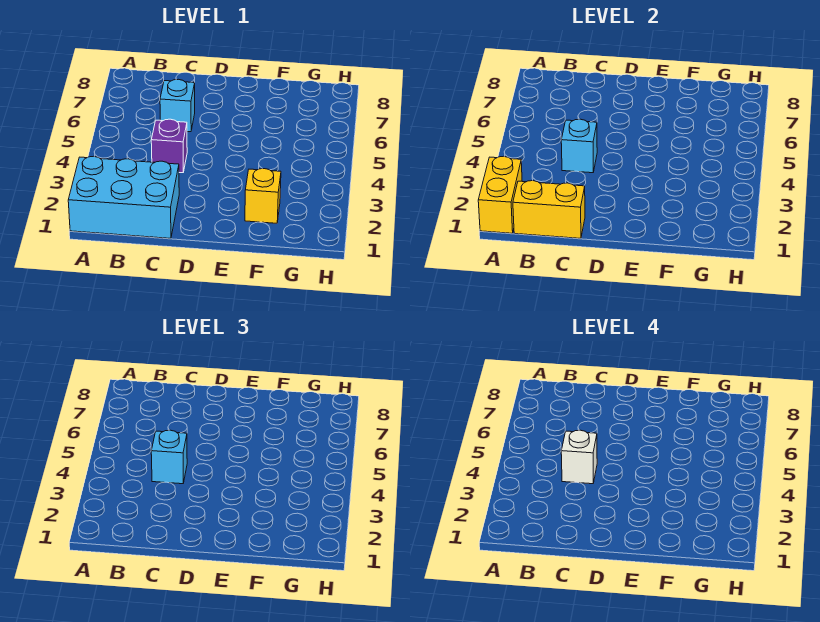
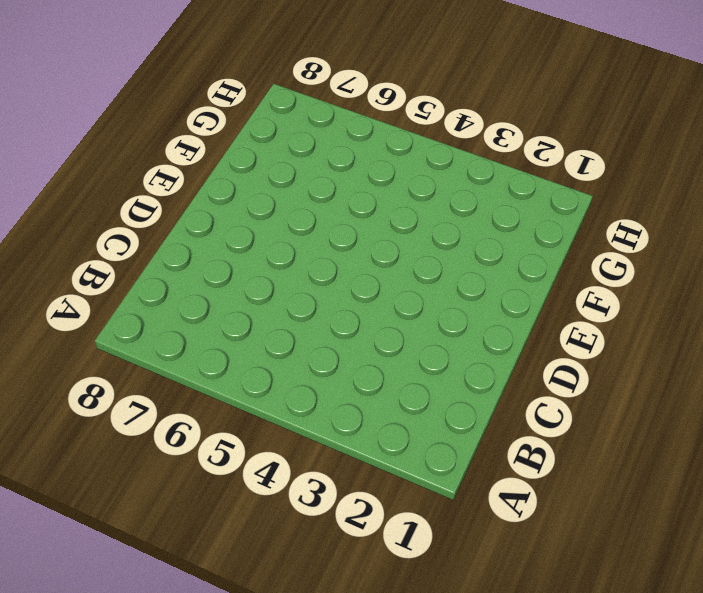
none -> cyan brick A1:C2 level 1
none -> purple brick C4 level 1

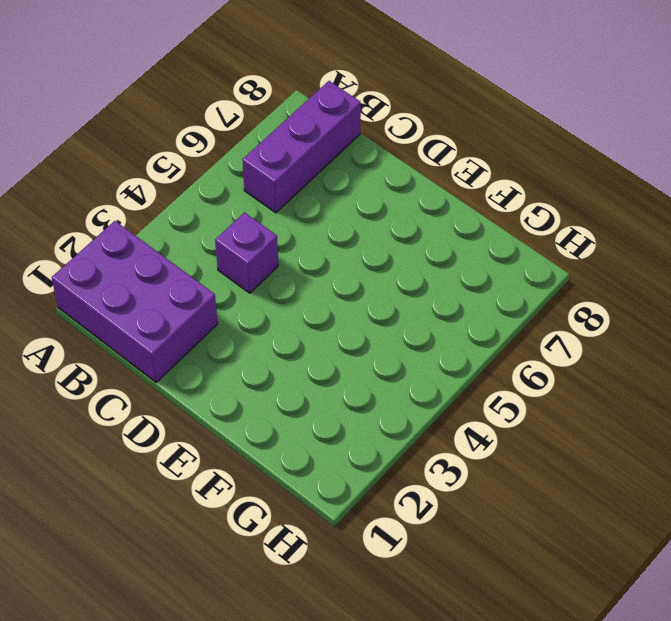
purple brick A1:C2 level 1 -> cyan brick A1:C2 level 1
purple brick B6:B8 level 1 -> none
none -> cyan brick C6 level 1
none -> yellow brick F2 level 1

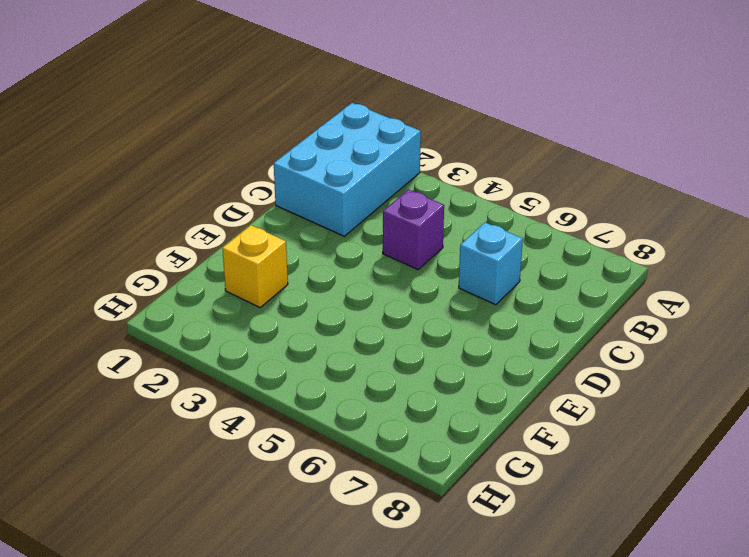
none -> yellow brick A1:A2 level 2
none -> yellow brick B1:C1 level 2

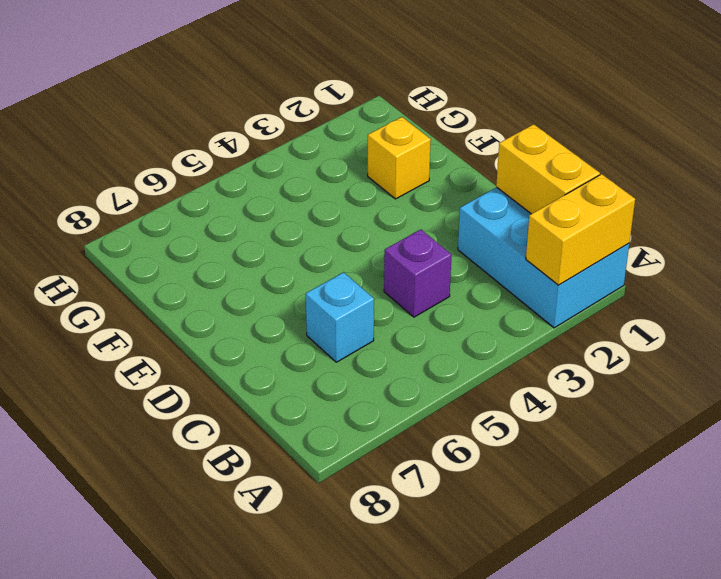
none -> cyan brick C4 level 2
none -> cyan brick C4 level 3

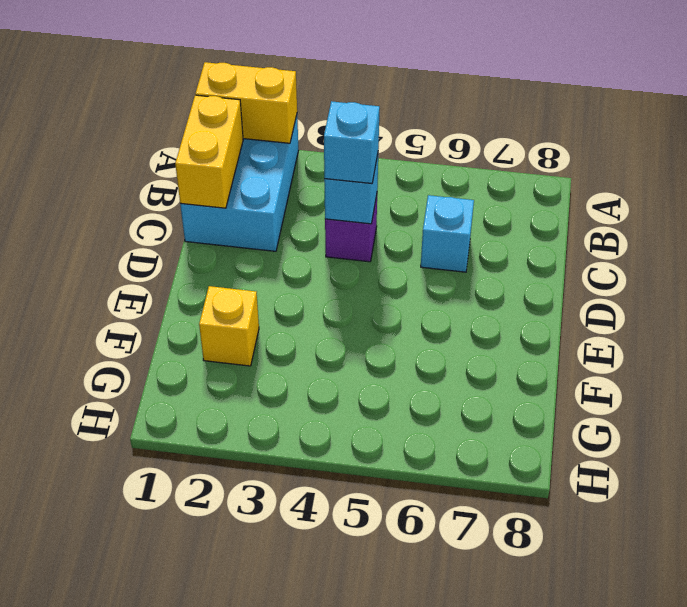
none -> white brick C4 level 4

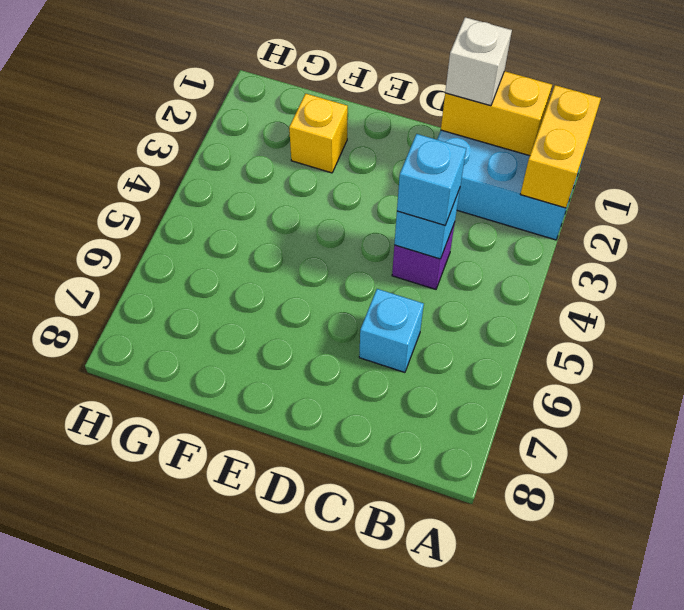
white brick C1 level 3 -> white brick C4 level 4

